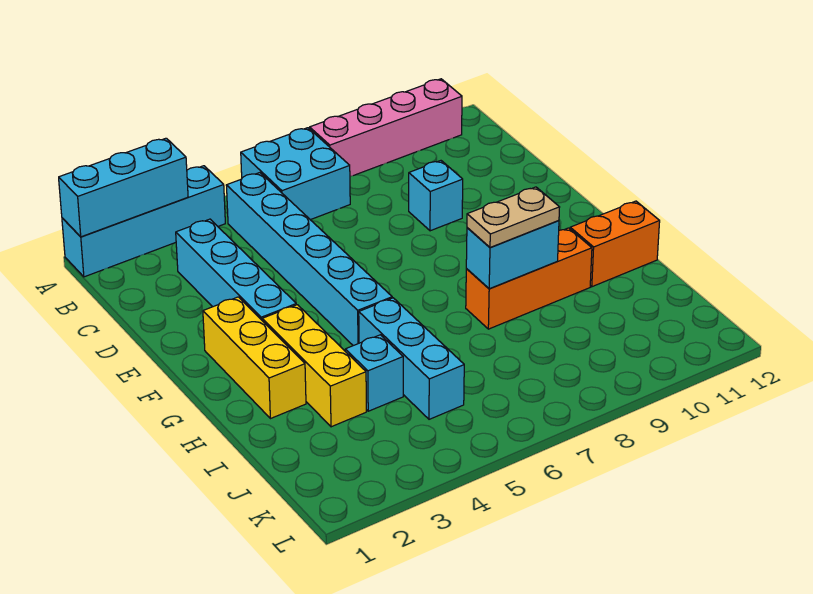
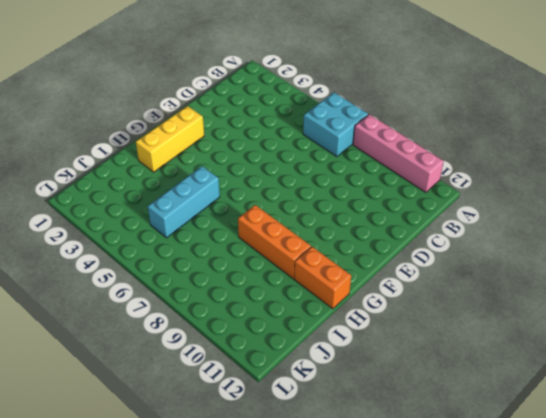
none -> cyan brick A1:A4 level 1
none -> cyan brick B5:G5 level 1
none -> cyan brick C3:F3 level 1

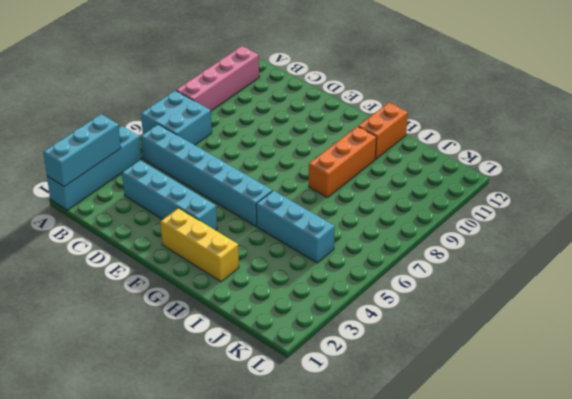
none -> cyan brick D9 level 1
none -> yellow brick G3:I3 level 1
none -> cyan brick I4 level 1

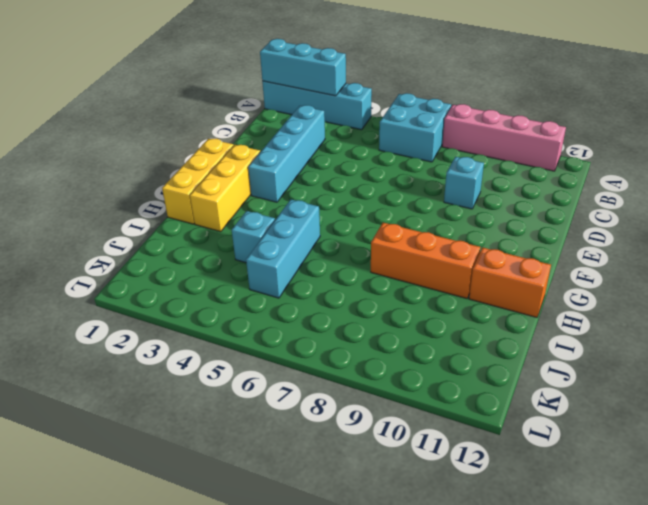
yellow brick F1:H1 level 1 -> yellow brick G3:I3 level 1
none -> cyan brick B5:G5 level 1
none -> cyan brick H8:H9 level 2
none -> tan plate H8:H9 level 3

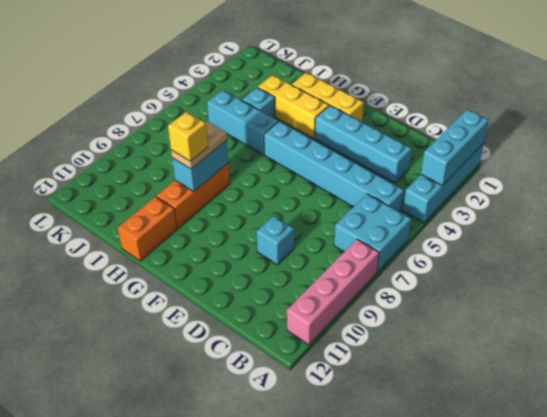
yellow brick H9 level 4 -> none

